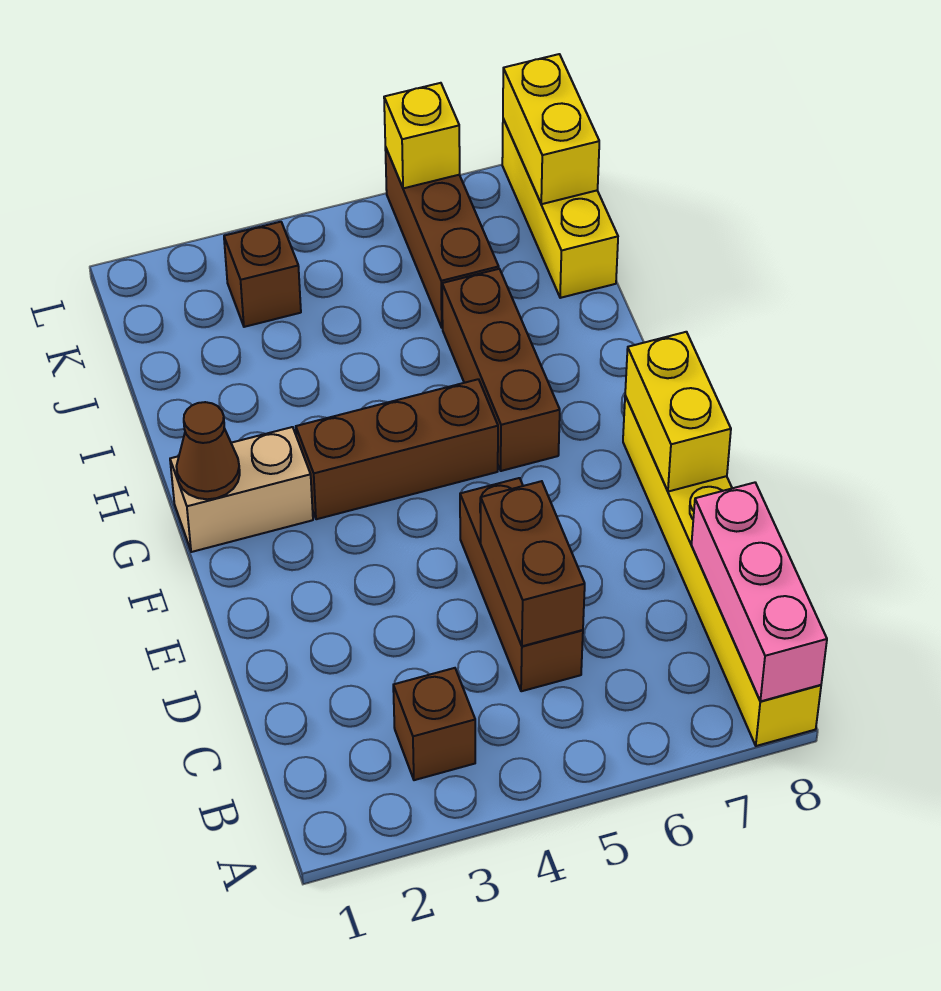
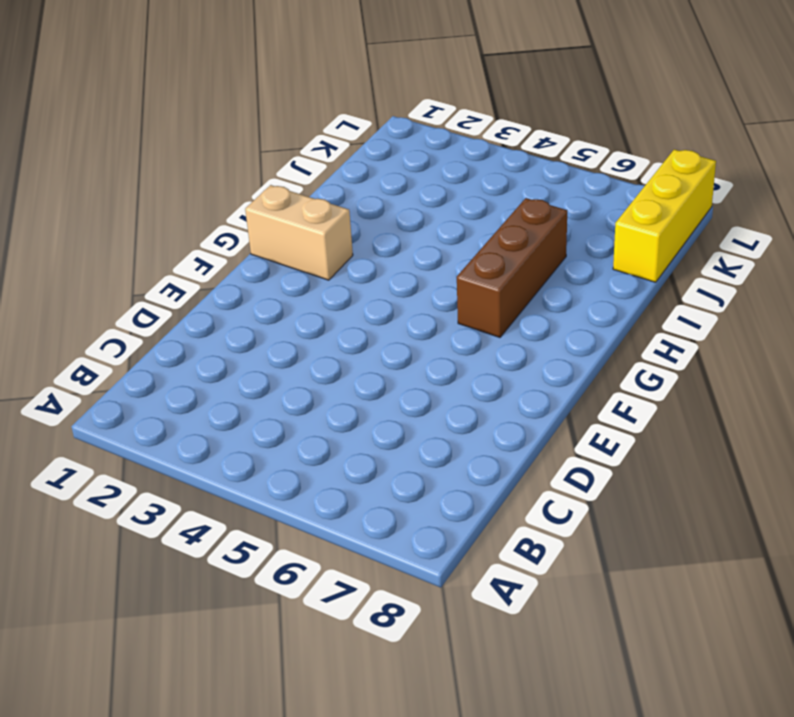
none -> yellow brick A8:F8 level 1
none -> brown brick B3 level 1
none -> brown brick C5:E5 level 1

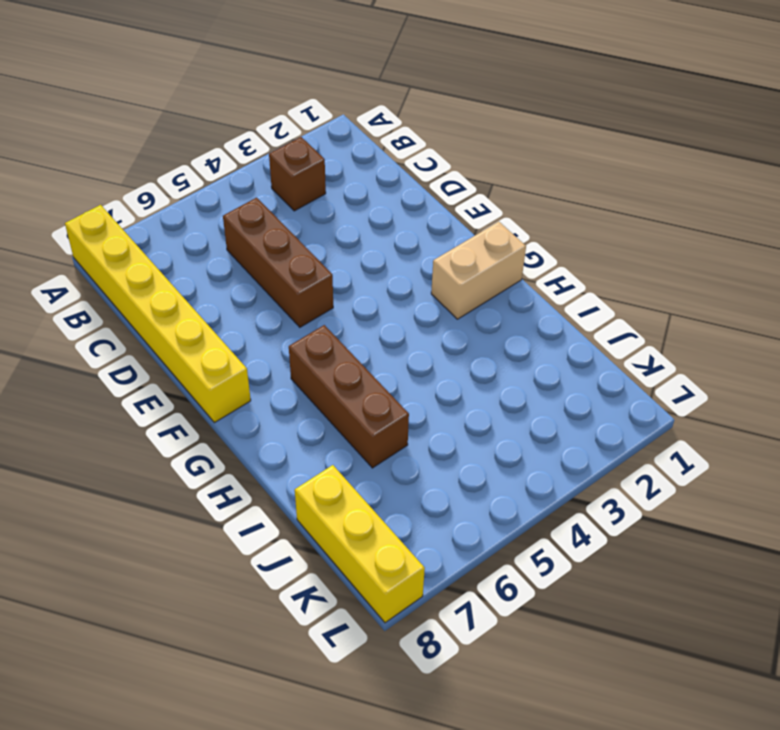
none -> brown brick G3:G5 level 1
none -> brown brick J6:L6 level 1
none -> brown brick K3 level 1

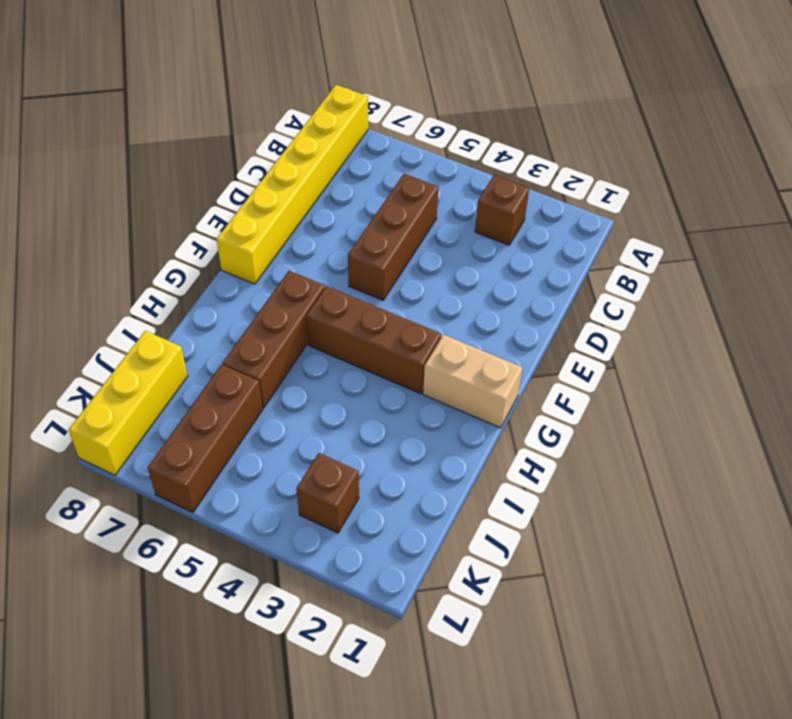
none -> pink brick A8:C8 level 2
none -> brown brick C5:D5 level 2
none -> yellow brick E8:F8 level 2

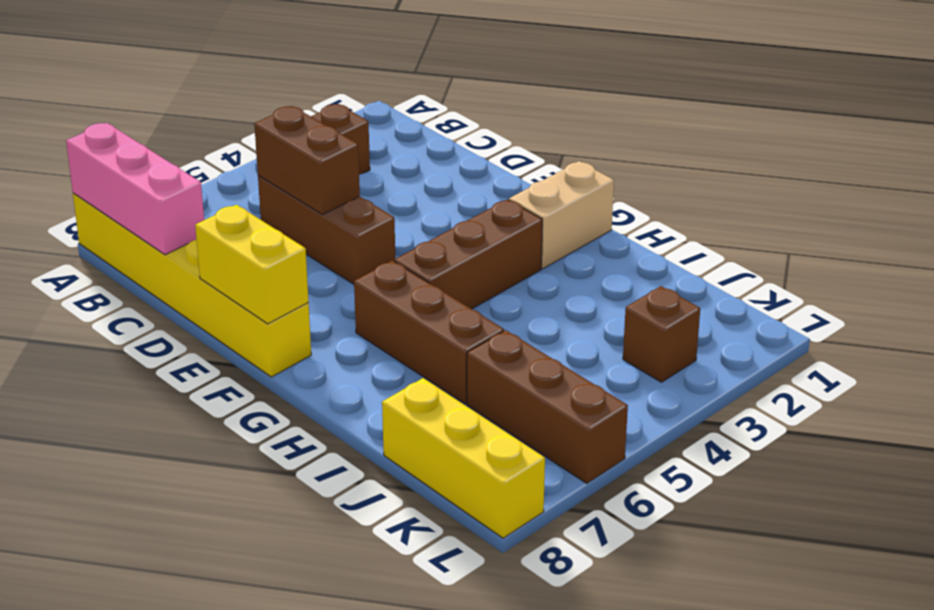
none -> brown cone G1 level 2
none -> yellow brick K8:L8 level 2
none -> yellow brick L6 level 2

